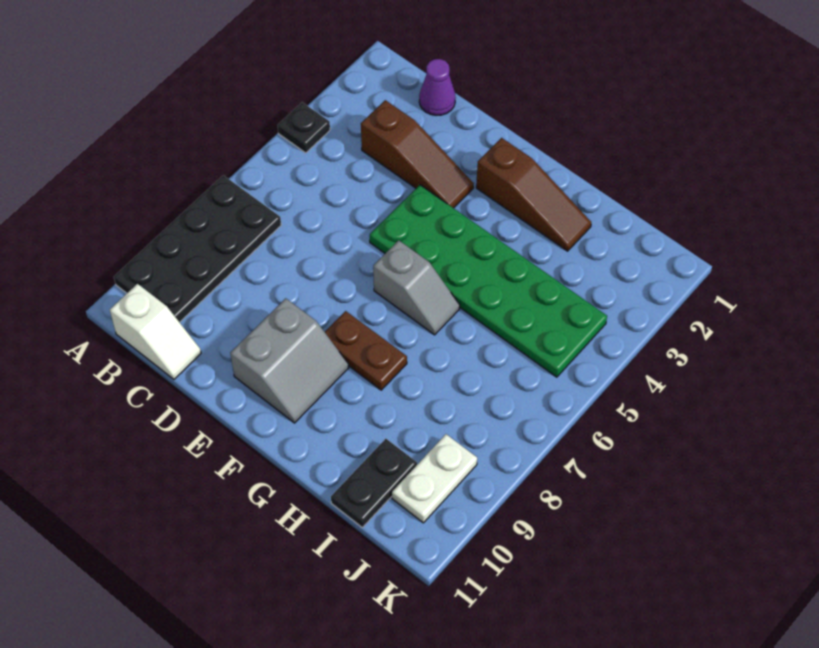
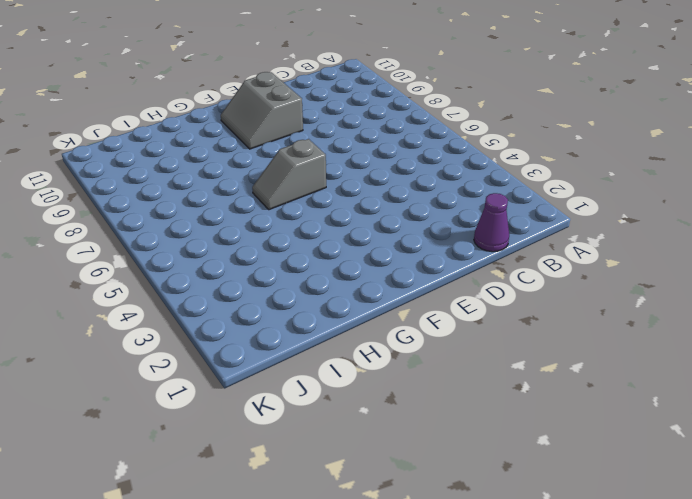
none -> black plate A4 level 1
none -> black plate A7:B10 level 1
none -> white slope B11:C11 level 1 top B

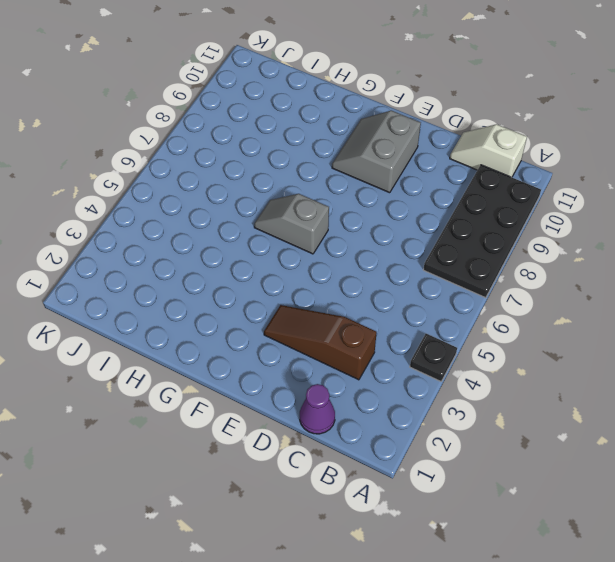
none -> green plate E4:J5 level 1
none -> brown slope F2:H2 level 1 top F
none -> brown plate F8:G8 level 1

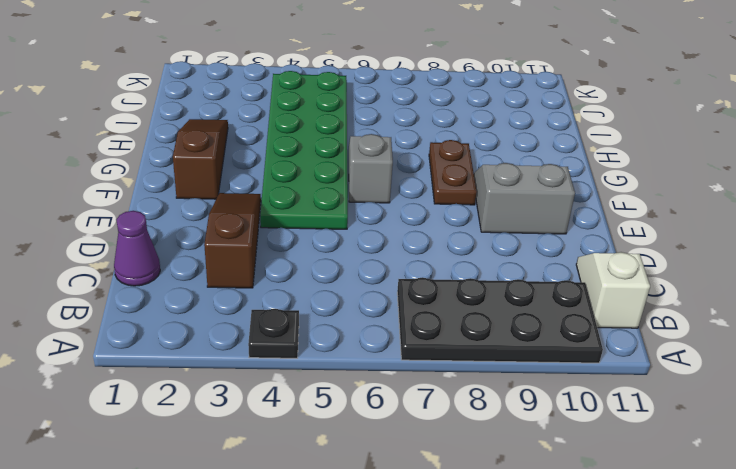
none -> black plate I10:I11 level 1
none -> white plate J9:J10 level 1

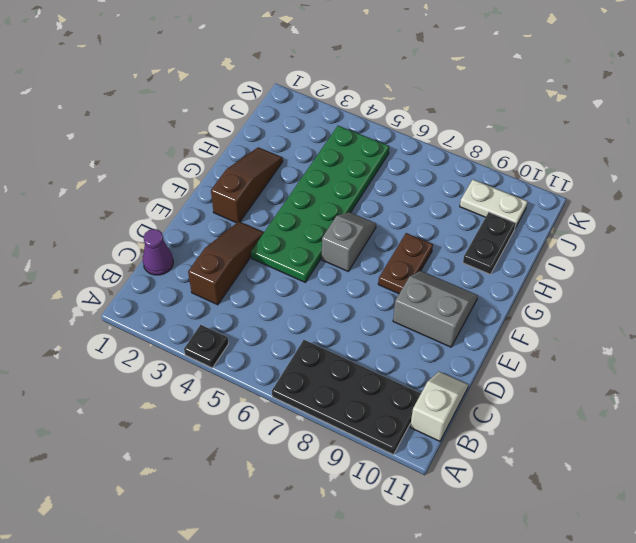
black plate H10:I10 level 1 -> black plate I10:I11 level 1

